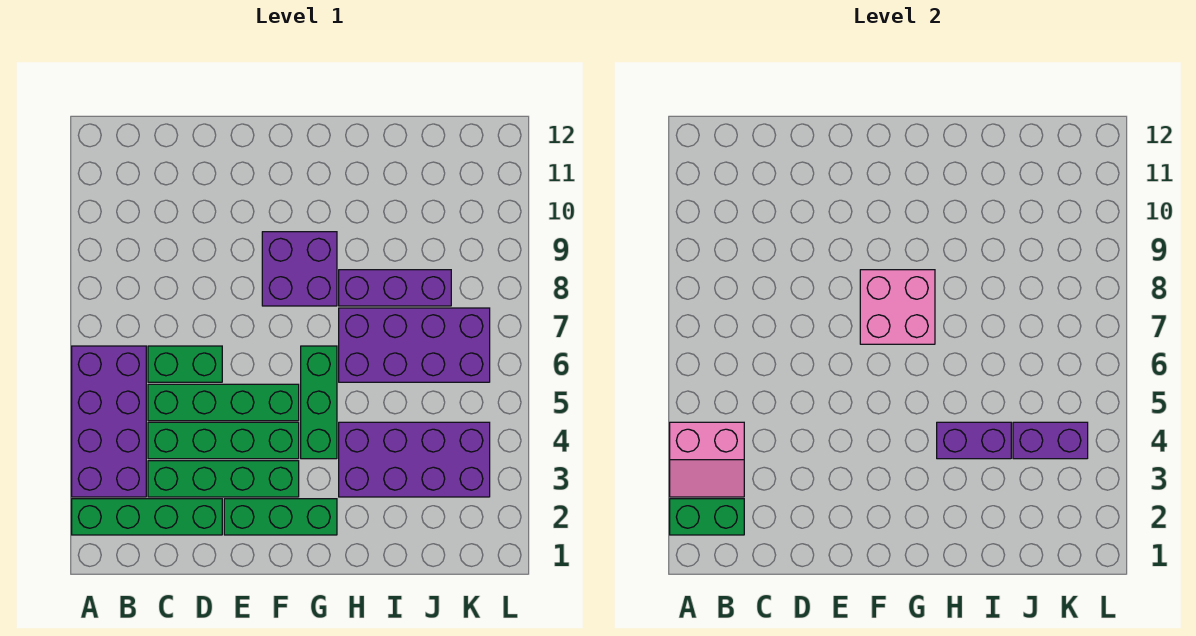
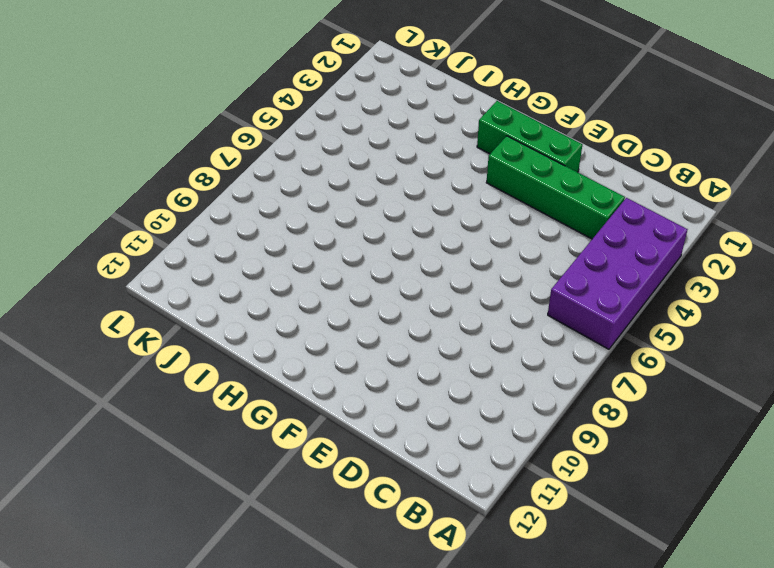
none -> green brick A2:D2 level 1
none -> green brick C4:F4 level 1
none -> green brick C5:F5 level 1

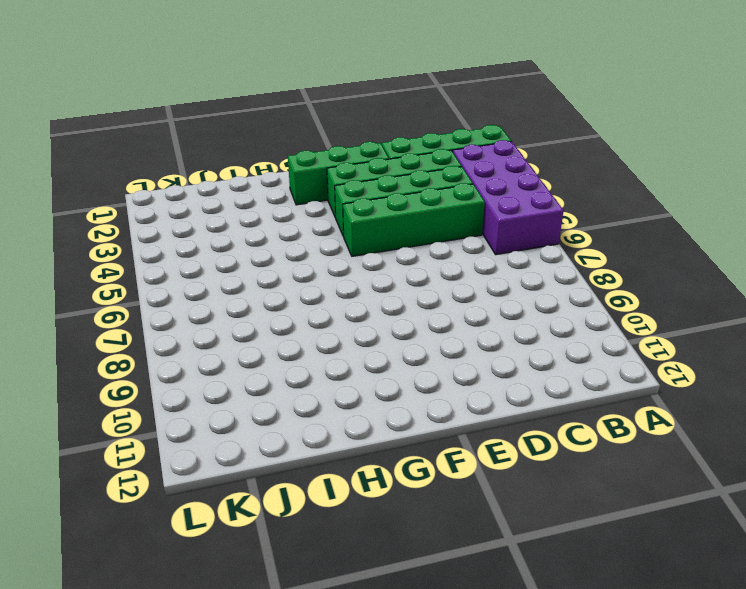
none -> green brick C6:D6 level 1
none -> purple brick F8:G9 level 1
none -> green brick G4:G6 level 1

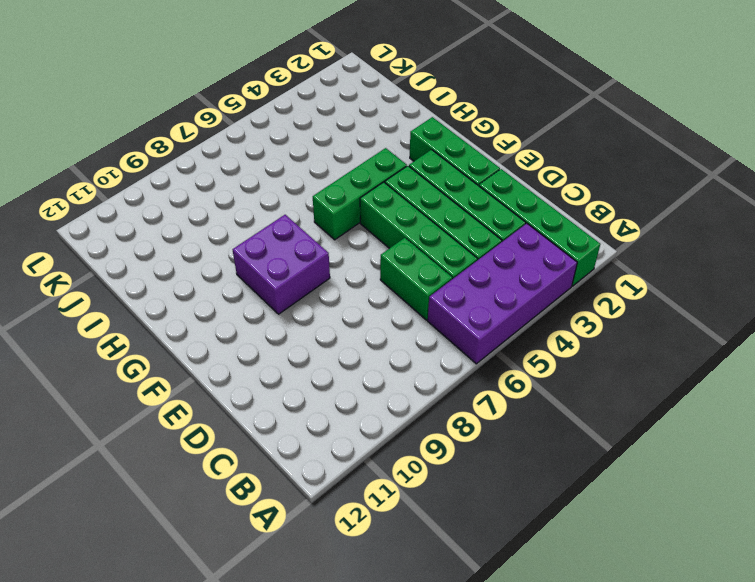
none -> purple brick H3:K4 level 1
none -> purple brick H6:K7 level 1
none -> purple brick H8:J8 level 1

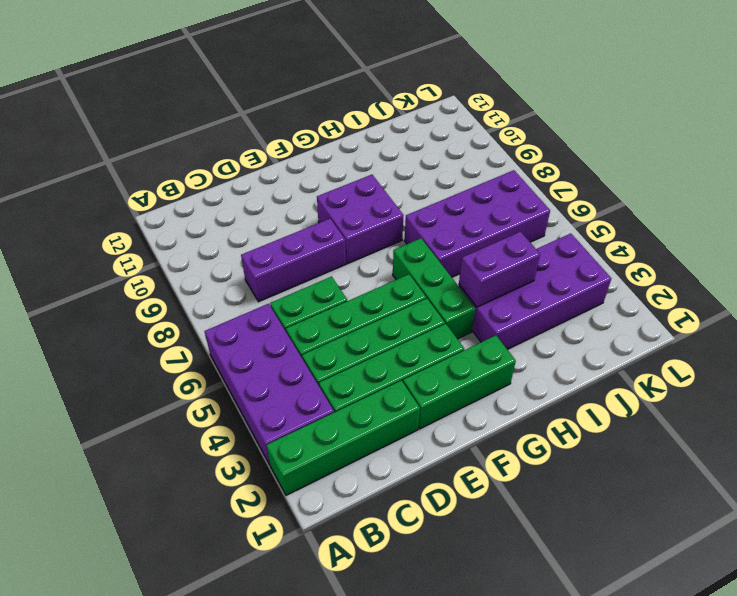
purple brick C8:E8 level 1 -> purple brick H8:J8 level 1
none -> green brick A2:B2 level 2
none -> pink slope A3:B4 level 2 top 4
none -> pink brick F7:G8 level 2

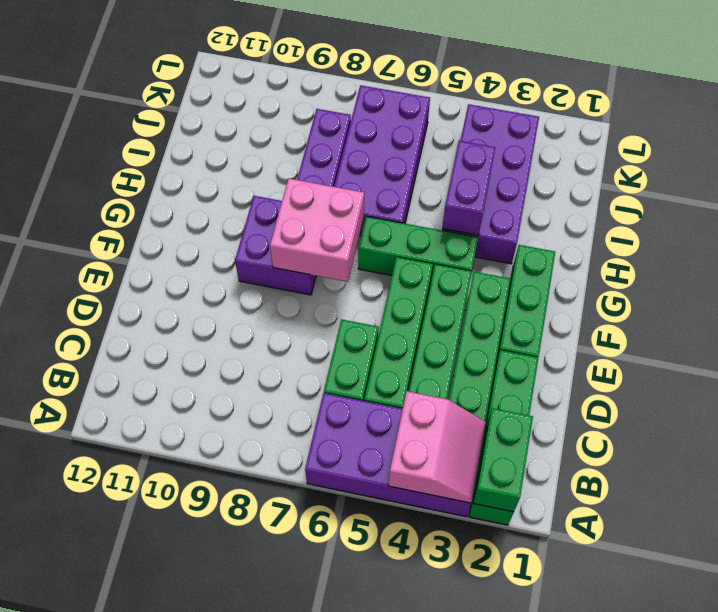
none -> purple brick J4:K4 level 2

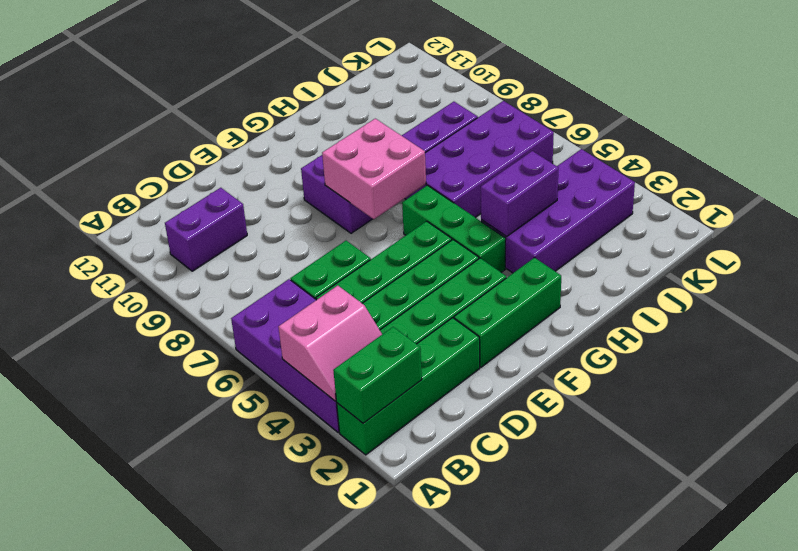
purple brick B10:C10 level 1 -> purple brick J4:K4 level 2

